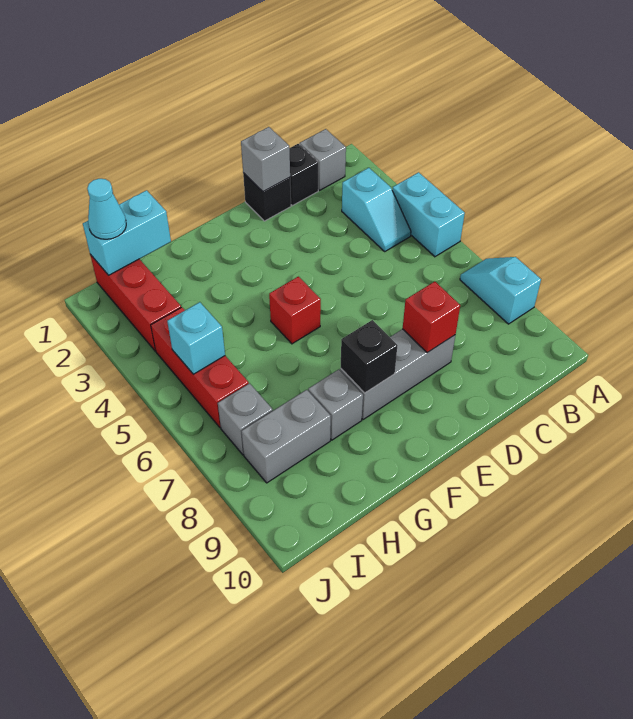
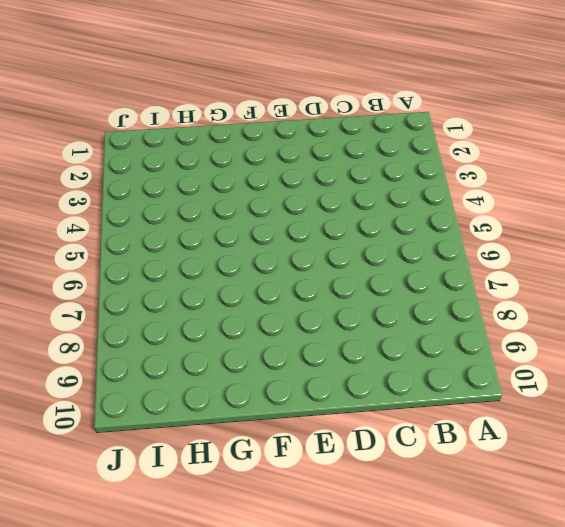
none -> cyan brick A4:A5 level 1
none -> cyan slope A7:A8 level 1 top 8
none -> grey brick B1 level 1

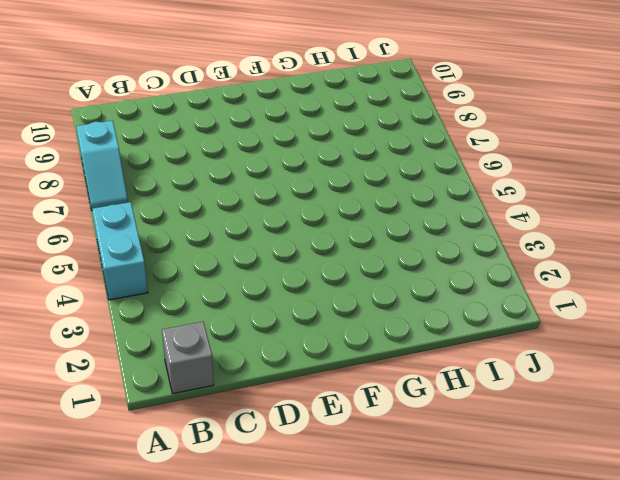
none -> cyan slope B3:B4 level 1 top 3
none -> black brick C1 level 1
none -> black brick D1 level 1

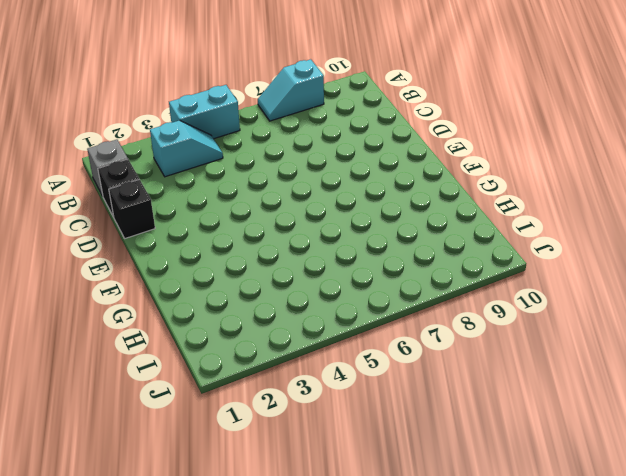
none -> grey brick D8:F8 level 1
none -> red brick F5 level 1
none -> grey brick G8 level 1

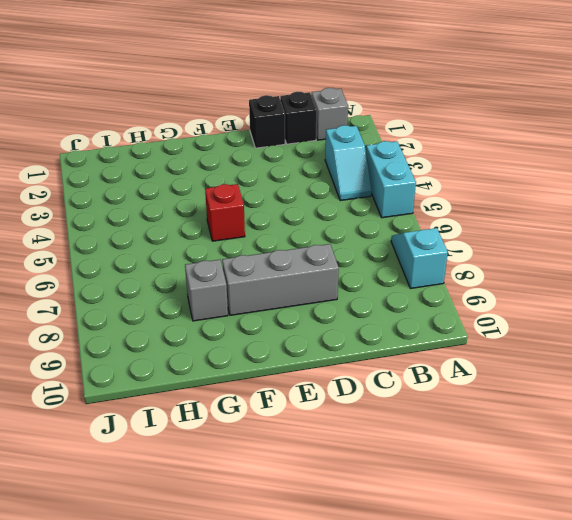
none -> grey brick H8:I8 level 1
none -> red brick I1:I3 level 1
none -> red brick I4:I6 level 1

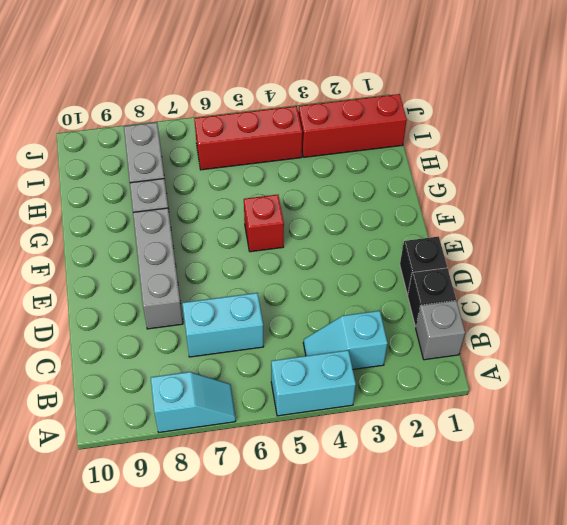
cyan brick C6:C7 level 1 -> cyan brick H1:I1 level 2
none -> grey brick I7 level 1
none -> grey brick D1 level 2
none -> red brick D8 level 2

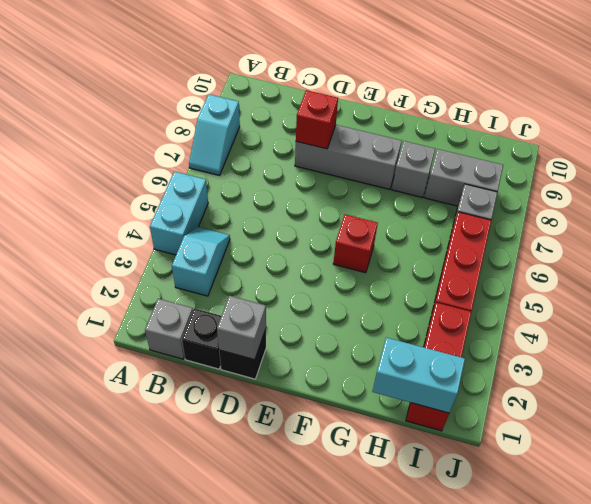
none -> black brick F8 level 2
none -> cyan brick I5 level 2
none -> cyan cone I1 level 3

